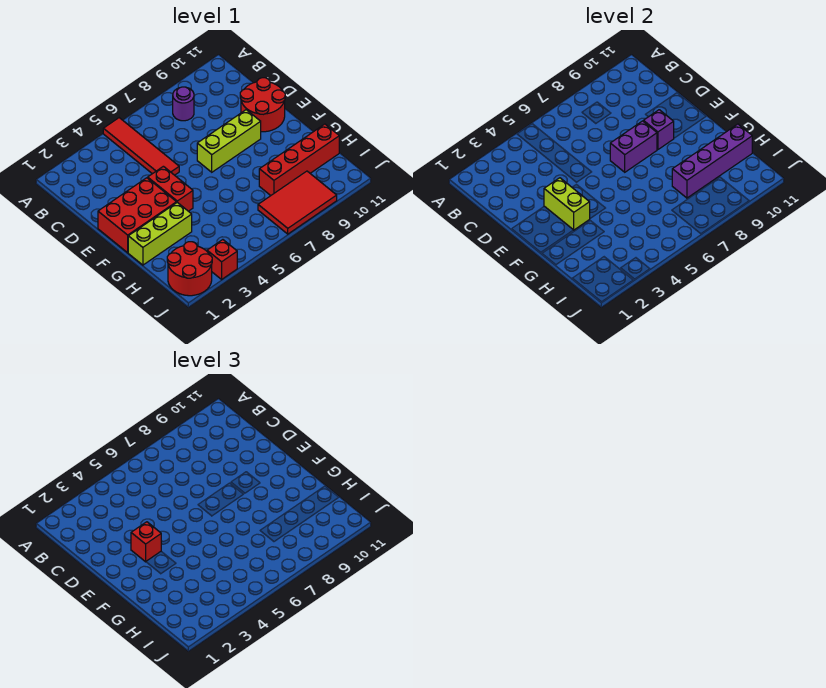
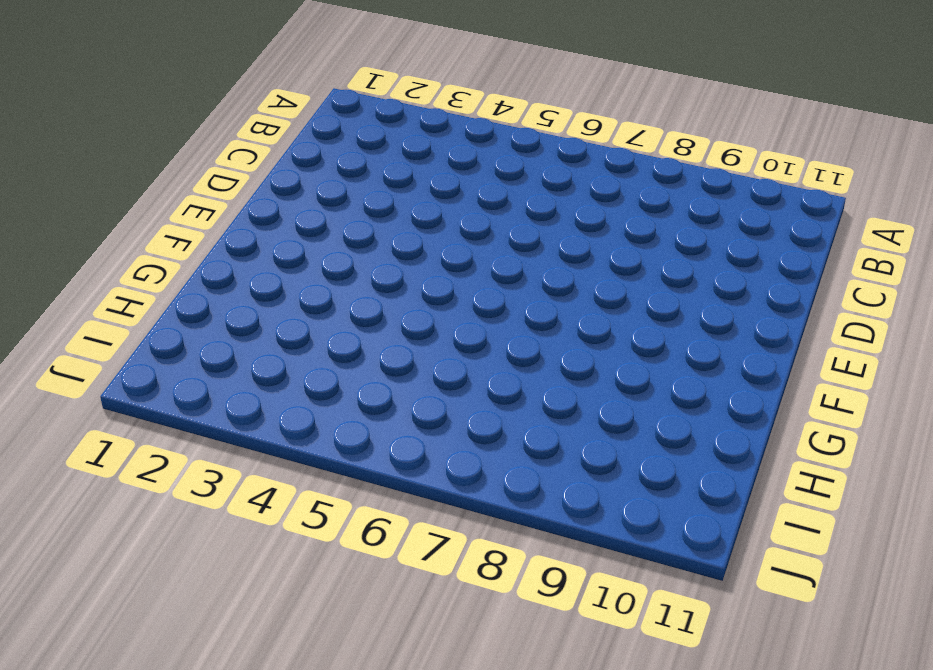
none -> red tile A5:D5 level 1
none -> purple round brick B8 level 1
none -> red round brick D10:E11 level 1

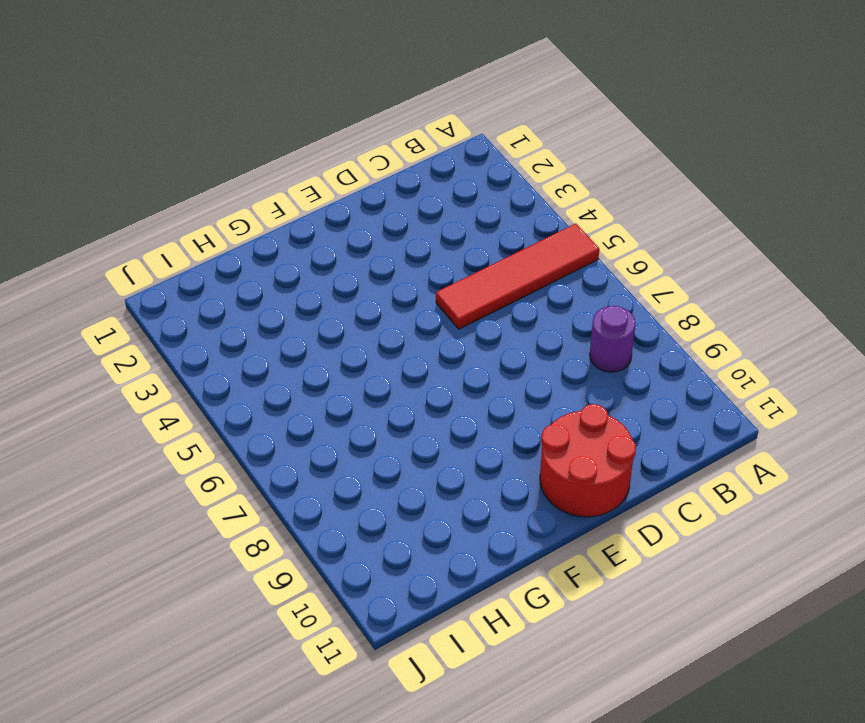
none -> red brick E1:F3 level 1
none -> red brick E4:F4 level 1
none -> lime brick E7:E9 level 1

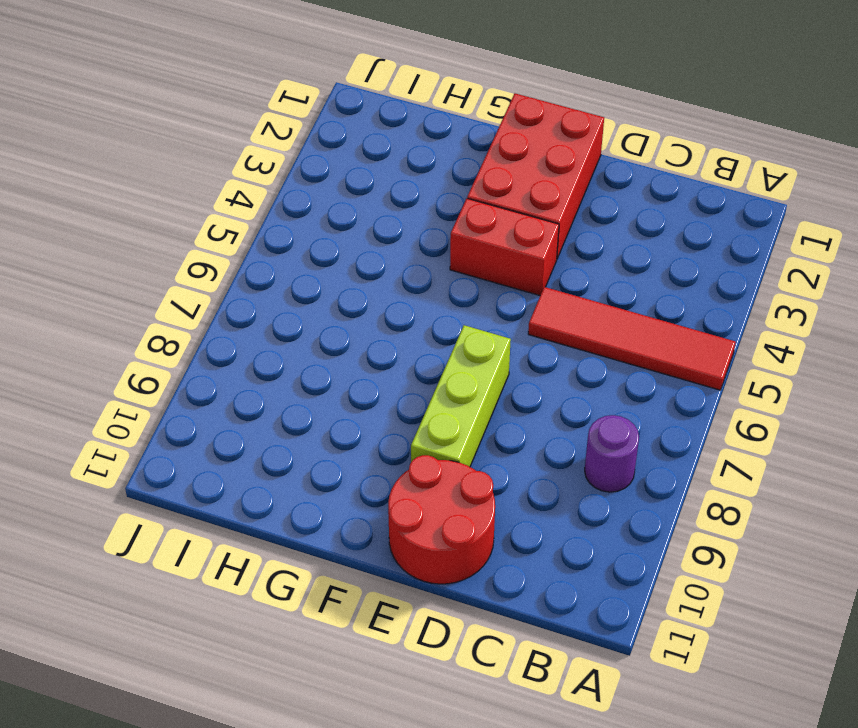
none -> lime brick G1:G3 level 1
none -> red brick H8:H11 level 1
none -> red round brick I1:J2 level 1

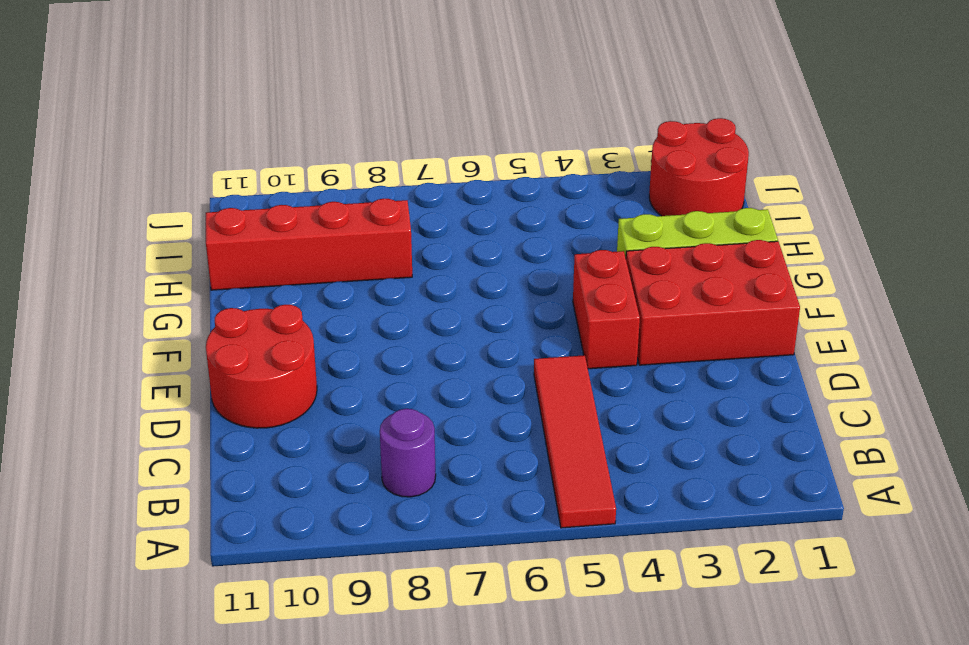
none -> lime brick E7:E9 level 1
none -> red tile I7:J9 level 1
none -> red brick J3 level 1

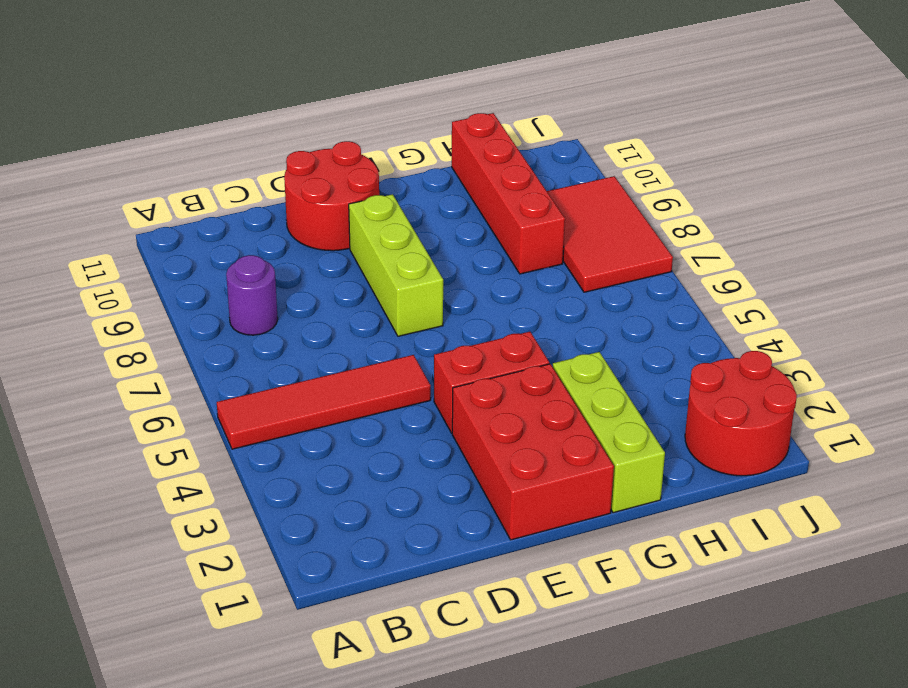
none -> red brick J3 level 1
none -> lime brick E3:F3 level 2
none -> purple brick E7:E8 level 2

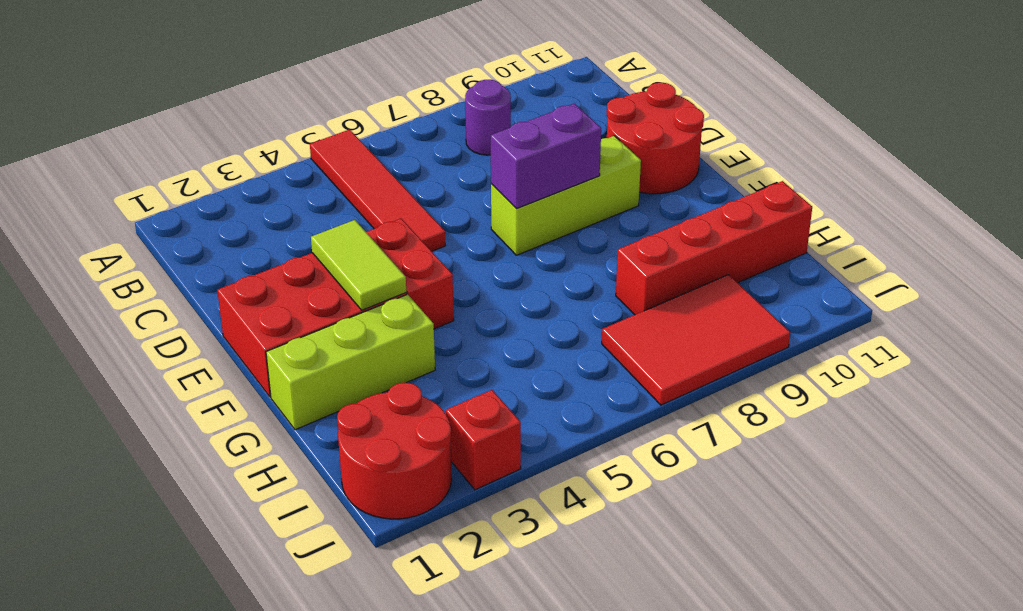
lime tile E3:F3 level 2 -> lime brick E3:F3 level 2
none -> purple brick E9 level 2
none -> purple brick H8:H11 level 2
none -> red brick E3 level 3

